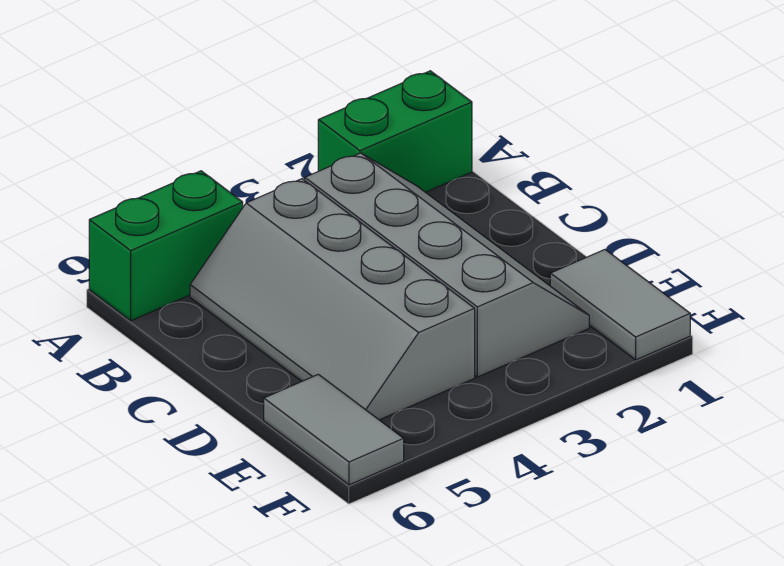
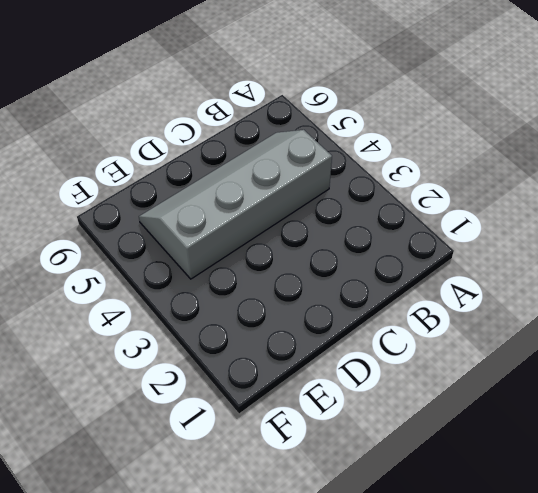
none -> green brick A1:A2 level 1
none -> green brick A5:A6 level 1

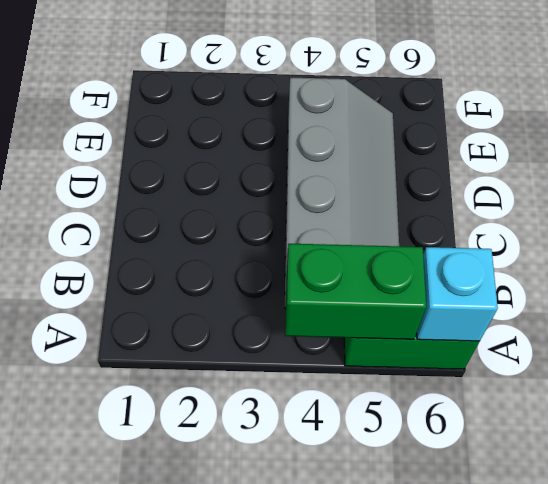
green brick A4:A5 level 2 -> green brick A1:A2 level 1
cyan brick A6 level 2 -> none
none -> grey slope B2:E3 level 1 top 3
none -> grey tile E1:F1 level 1

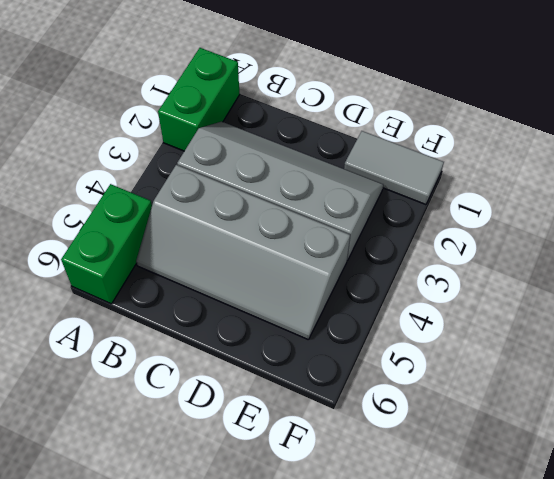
none -> grey tile E6:F6 level 1

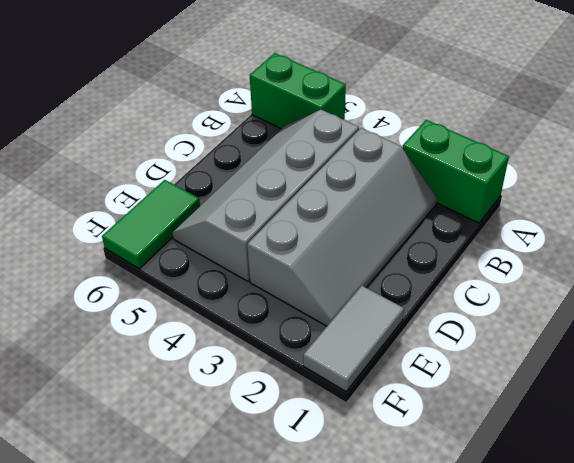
green tile E6:F6 level 1 -> grey tile E6:F6 level 1

